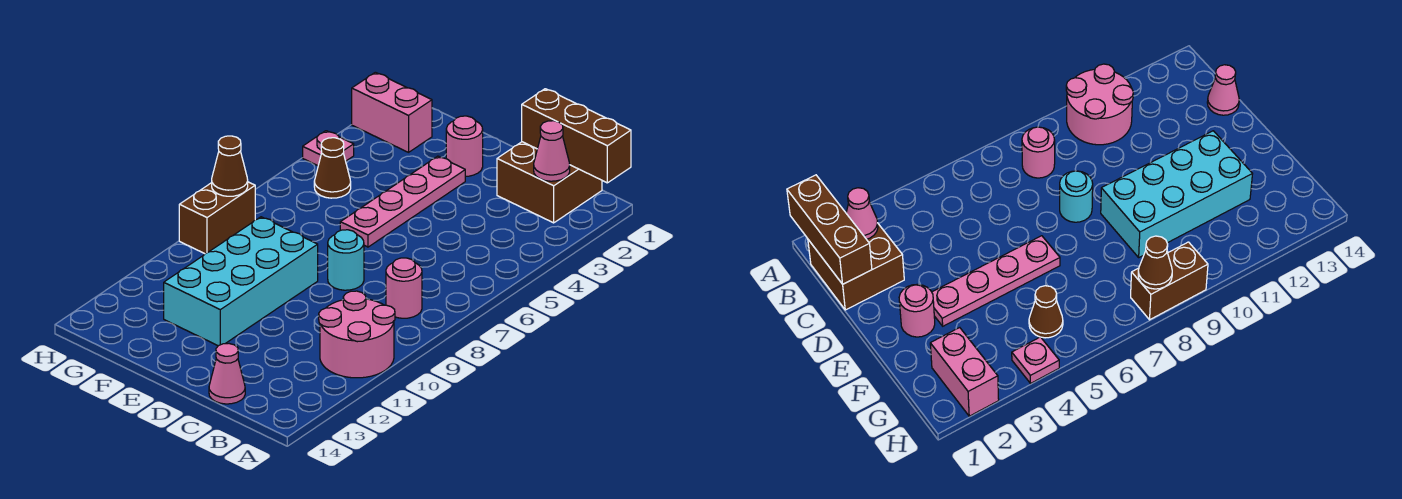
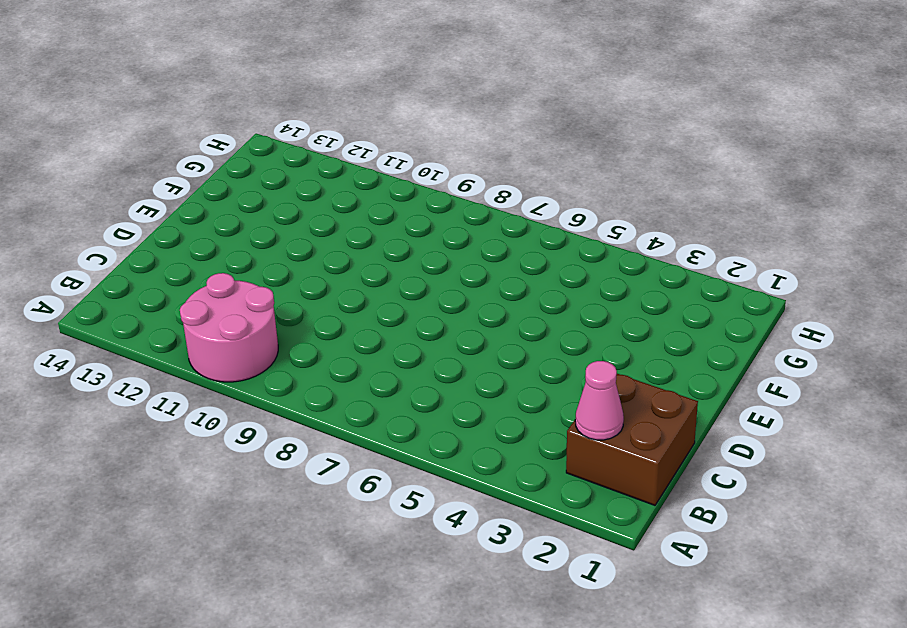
none -> pink round brick B8 level 1
none -> pink cone C14 level 1
none -> cyan round brick D8 level 1

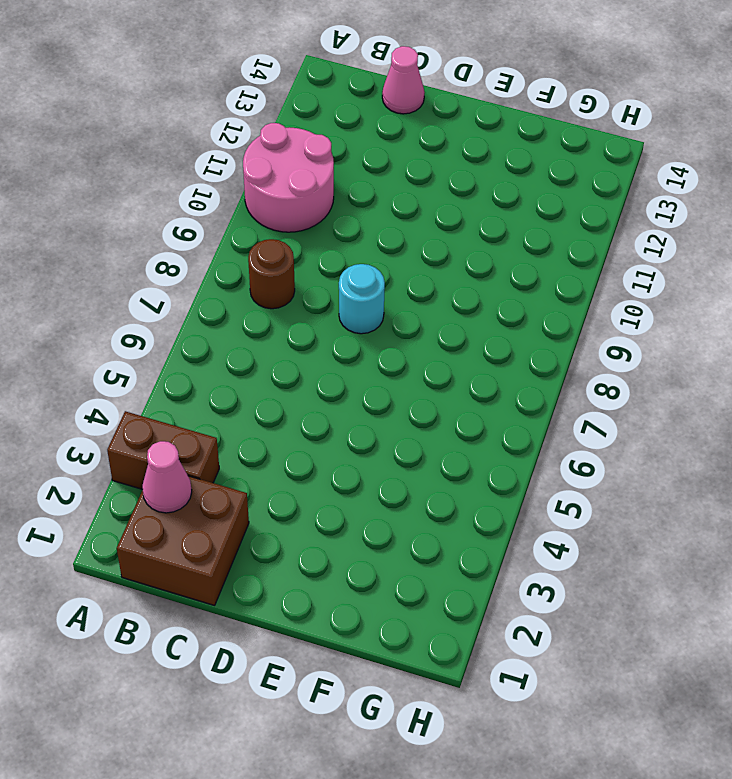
brown brick A3:B3 level 1 -> brown brick H8:H9 level 1
brown round brick B8 level 1 -> pink round brick B8 level 1
none -> pink round brick E2 level 1
none -> pink plate E3:E6 level 1
none -> cyan brick E9:F12 level 1

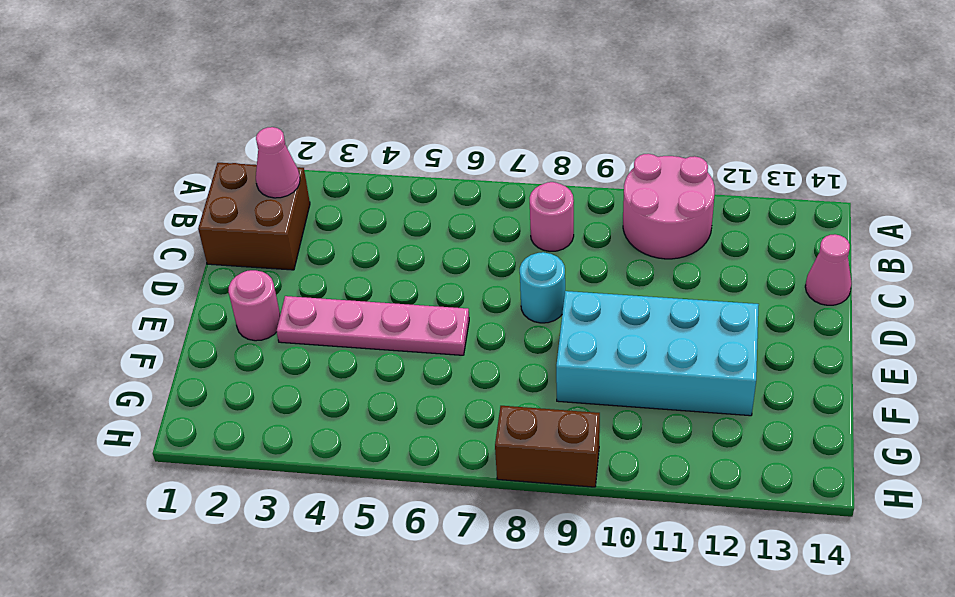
none -> pink brick G2:H2 level 1
none -> brown cone G5 level 1
none -> pink plate H4 level 1

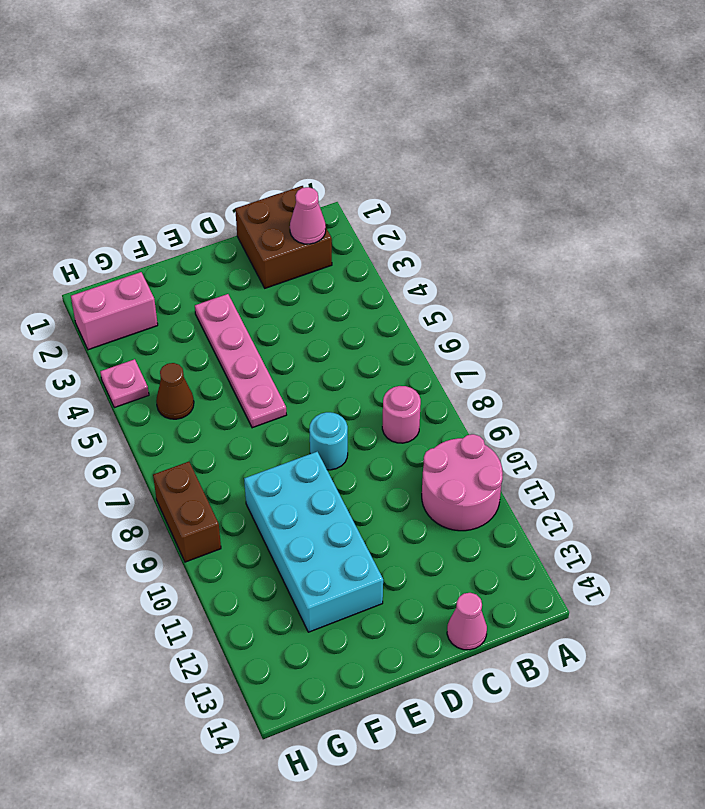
none -> pink round brick E2 level 1
none -> brown brick A1:C1 level 2
none -> brown cone H8 level 2

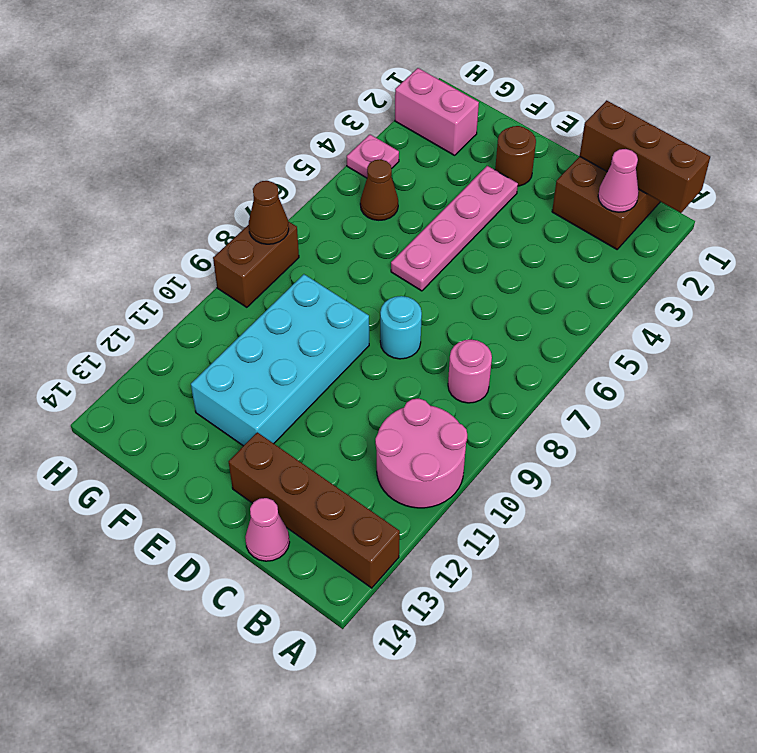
brown brick A13:D13 level 1 -> none
brown round brick E2 level 1 -> pink round brick E2 level 1

